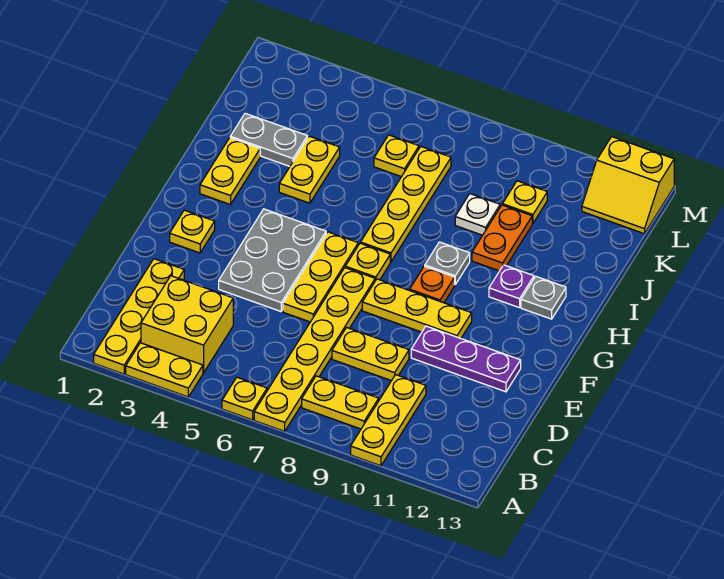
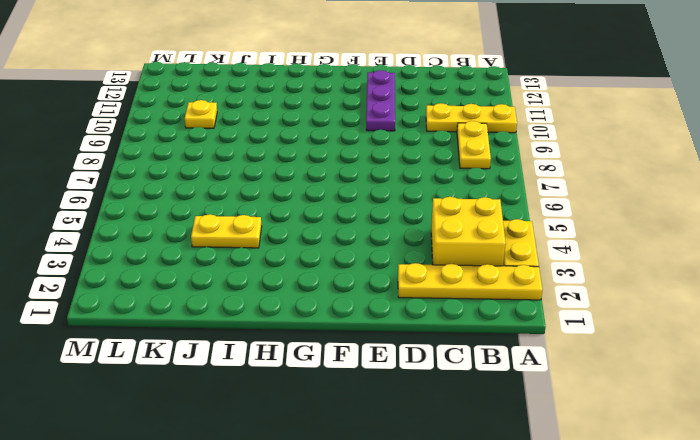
none -> yellow plate A6 level 1
none -> yellow plate A7:F7 level 1
none -> yellow plate D8:D9 level 1

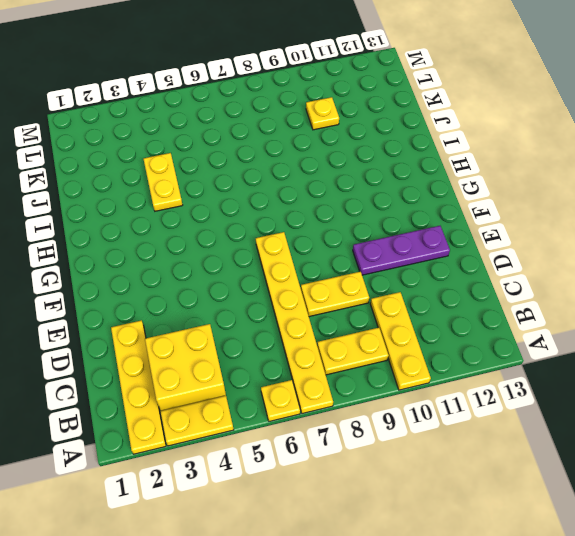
none -> grey plate E4:G5 level 1
none -> yellow plate E6:G6 level 1
none -> yellow plate F2 level 1

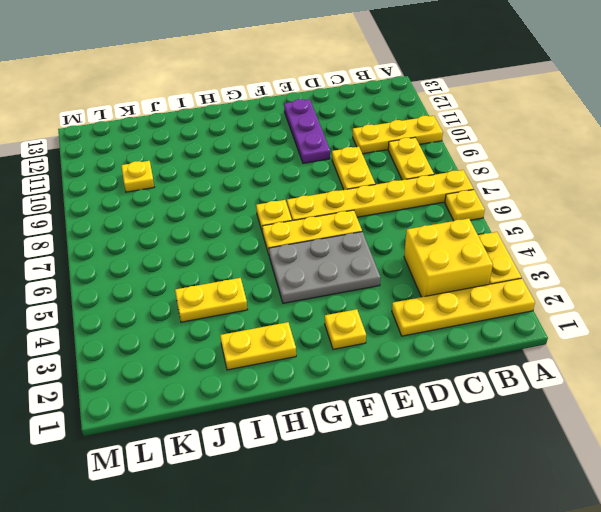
none -> yellow plate F8:F10 level 1
none -> orange plate G9 level 1
none -> yellow plate H7:K7 level 1

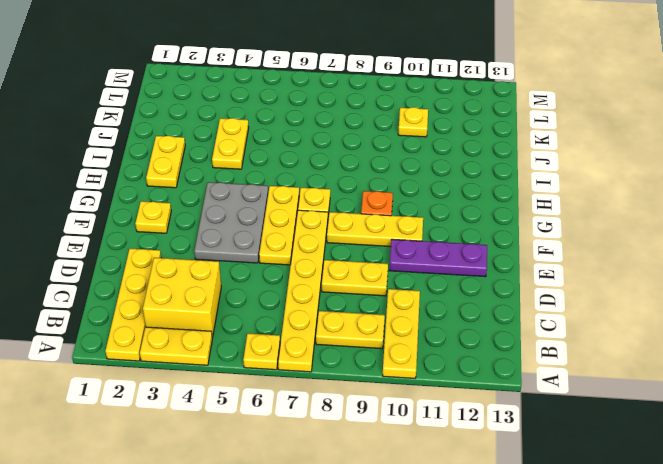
none -> yellow plate H7:K7 level 1
none -> grey plate H9 level 1
none -> purple plate H11 level 1

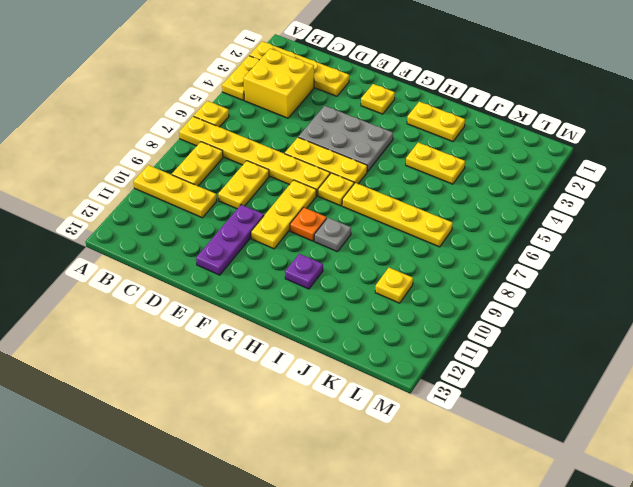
none -> grey plate H12 level 1
none -> orange plate I10:J10 level 1
none -> grey plate J2:J3 level 1

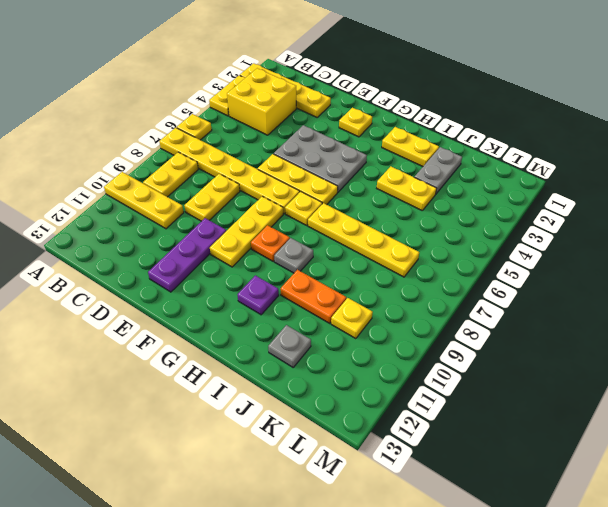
grey plate J12 level 1 -> grey plate H12 level 1
none -> white plate J9 level 1
none -> yellow plate K6 level 1
none -> yellow slope L12:M13 level 1 top M

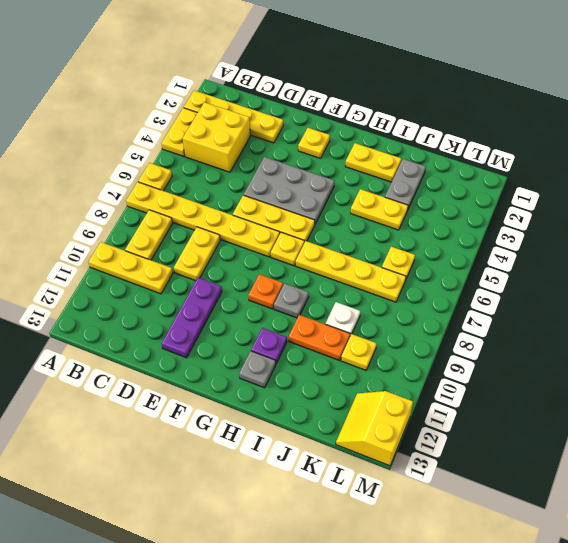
none -> yellow plate F8:F10 level 1

